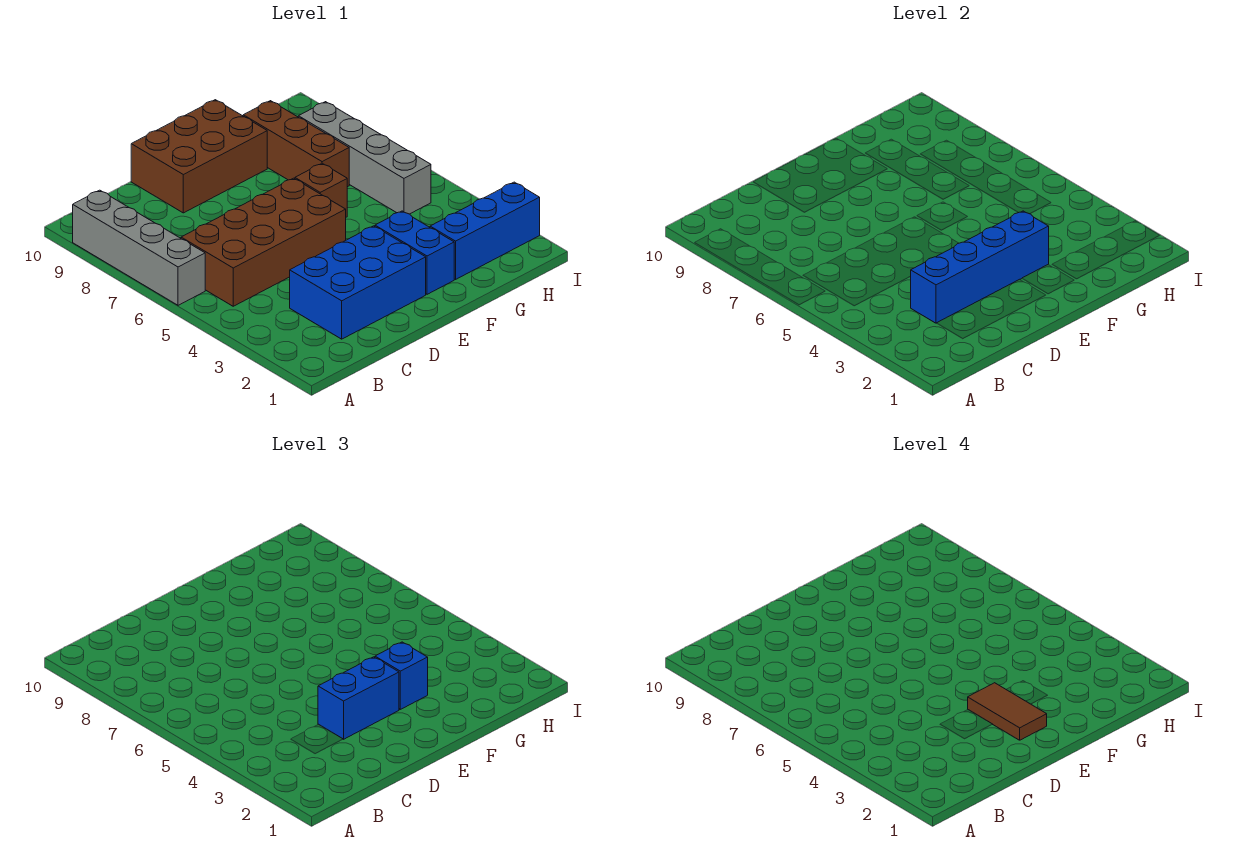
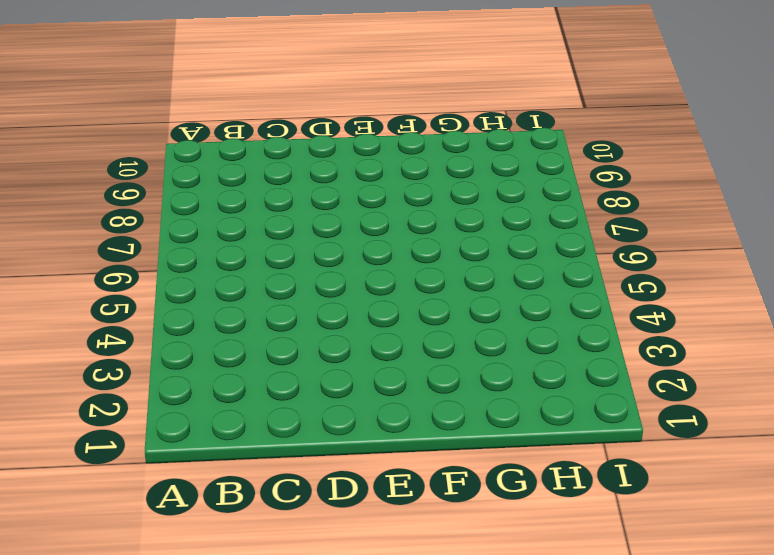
none -> grey brick A6:A9 level 1
none -> brown brick B5:E6 level 1
none -> blue brick C2:E3 level 1

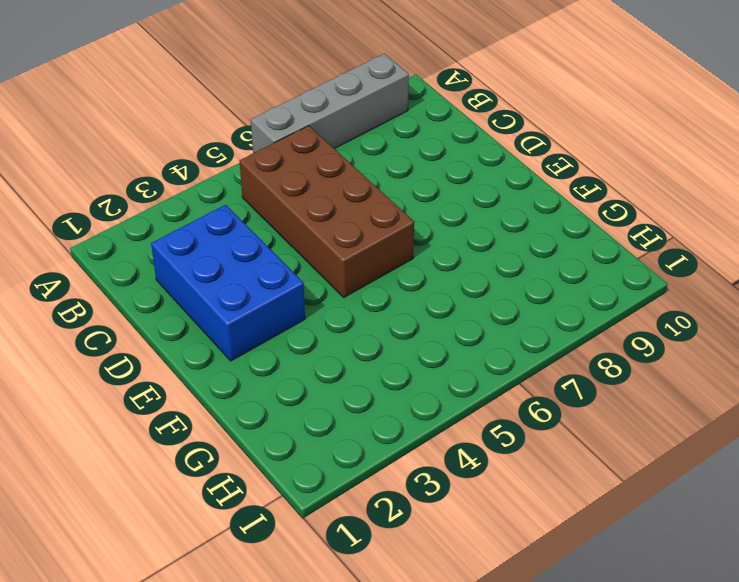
none -> brown brick D9:F10 level 1
none -> blue brick F2:F3 level 1
none -> brown brick F6 level 1

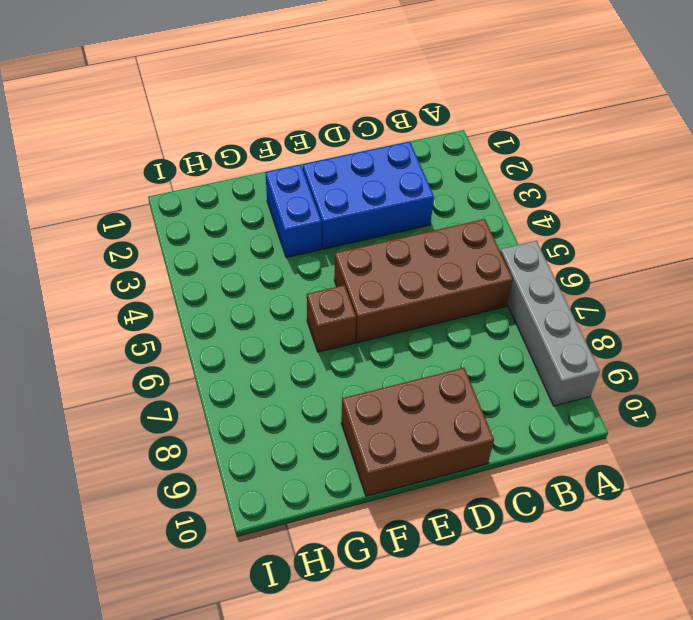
none -> blue brick G2:I2 level 1
none -> brown brick G7:G9 level 1
none -> grey brick H5:H8 level 1

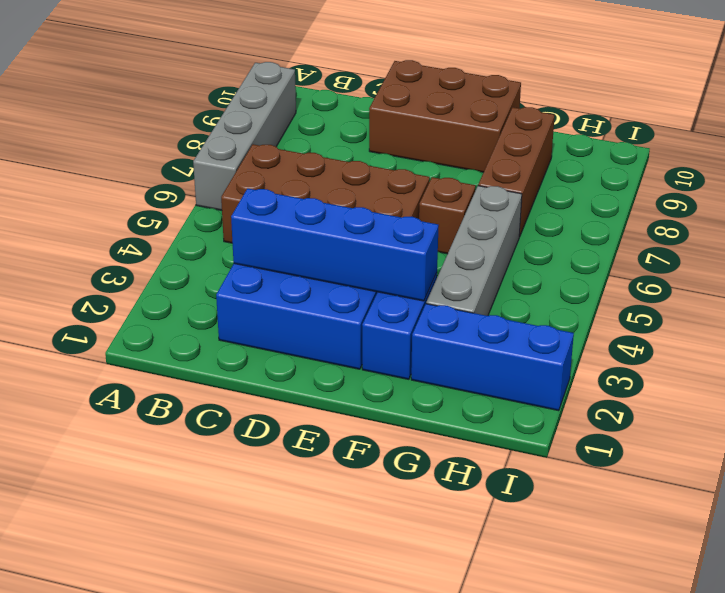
grey brick G3:G6 level 1 -> grey brick H5:H8 level 1
none -> blue brick D3:E3 level 3
none -> blue brick F3 level 3
none -> brown tile E2:E3 level 4

